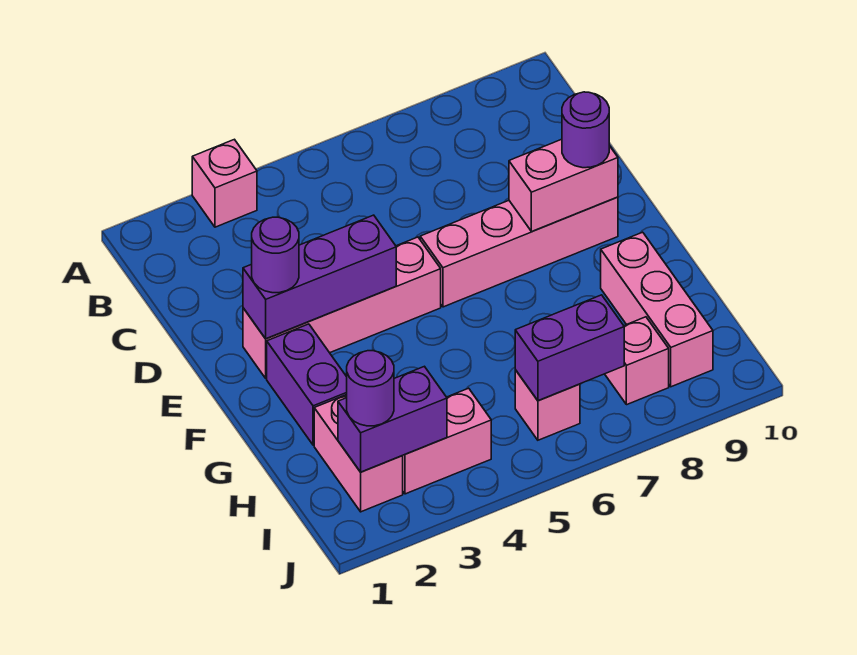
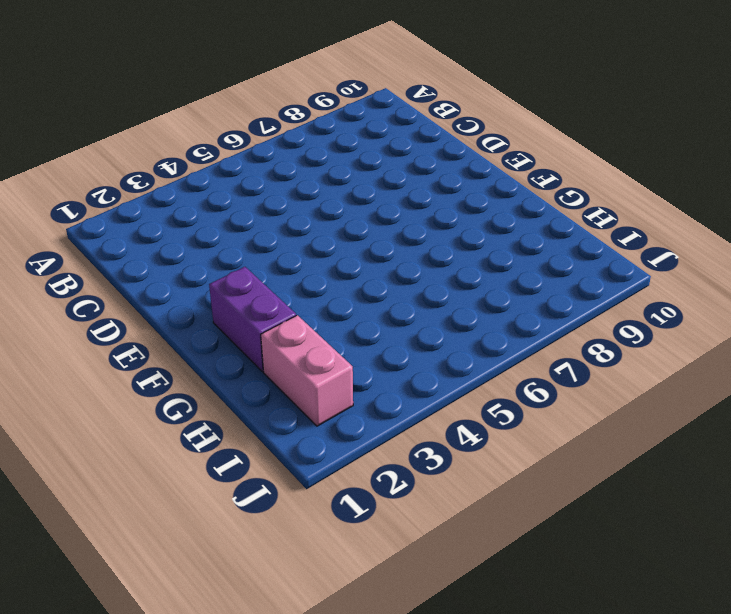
none -> pink brick A3 level 1
none -> pink brick E2:E5 level 1
none -> pink brick E6:E9 level 1

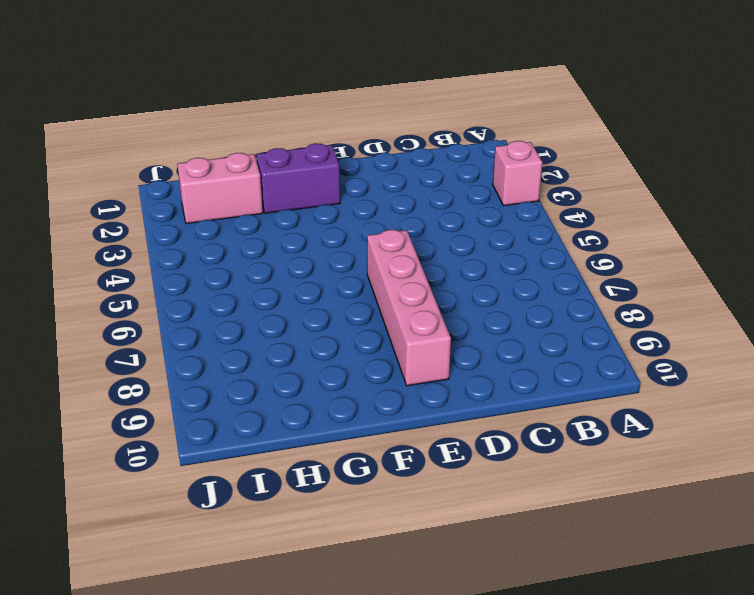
none -> pink brick E2:E5 level 1
none -> pink brick G9:I9 level 1
none -> pink brick I3:I4 level 1

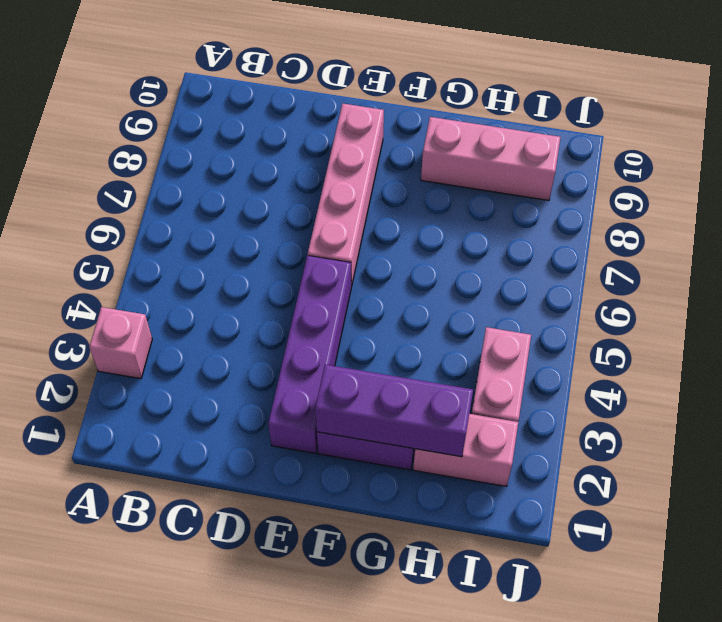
purple brick E2:E5 level 1 -> pink brick E2:E5 level 1
purple brick F2:H2 level 2 -> purple brick E2:E4 level 2
none -> pink brick I6 level 1
none -> pink brick I8 level 1
none -> pink brick E8:E9 level 2

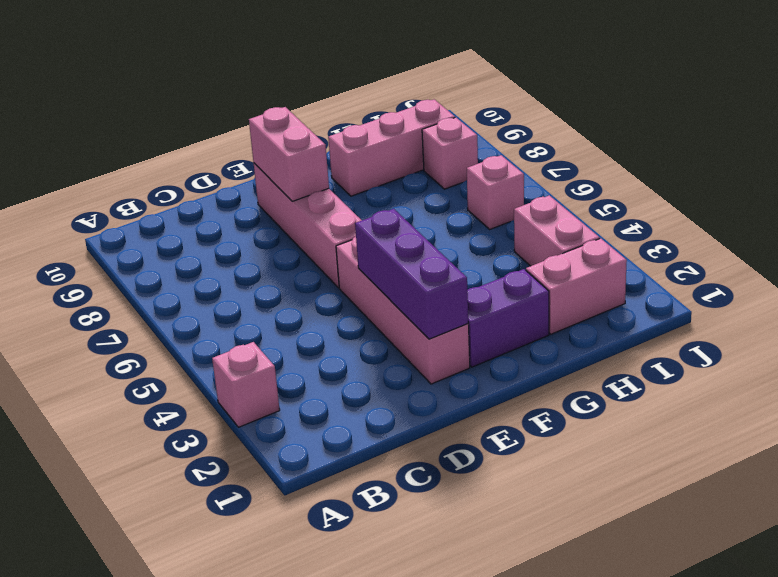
none -> purple brick I2:I3 level 2
none -> purple brick I6:I7 level 2
none -> purple round brick E2 level 3

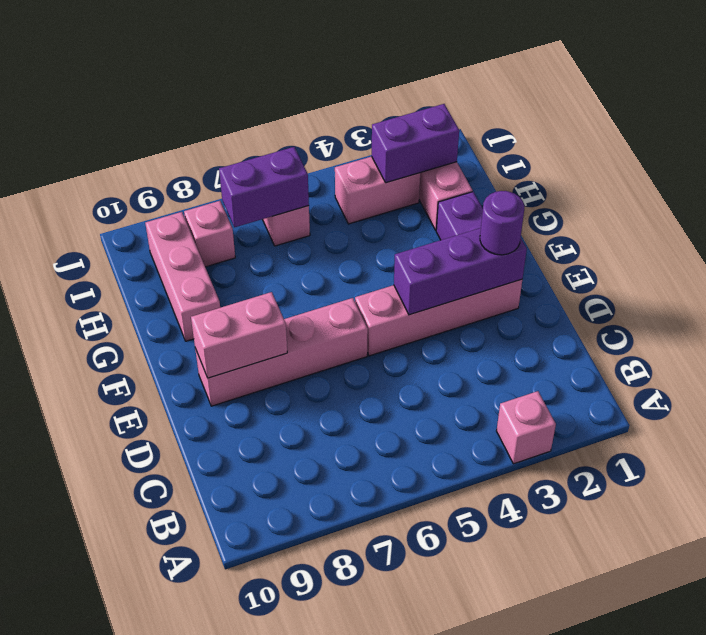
none -> purple round brick E9 level 3
none -> purple round brick I2 level 3

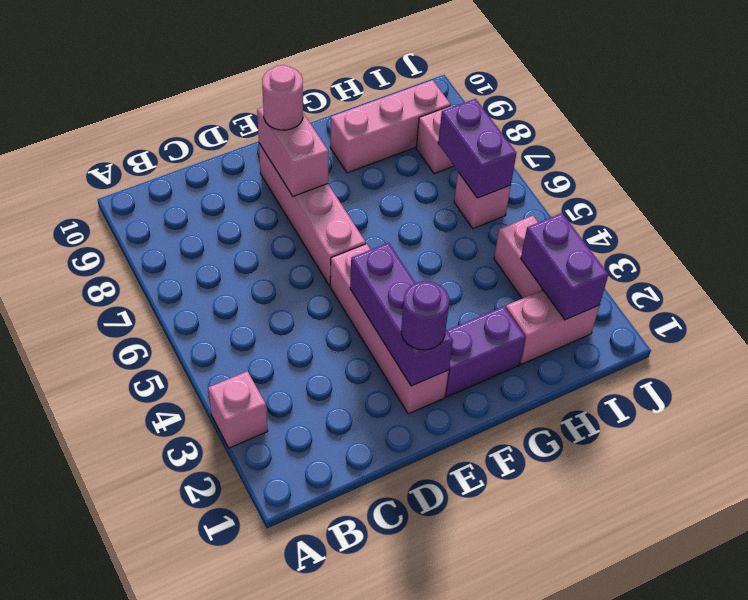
pink round brick E9 level 3 -> purple round brick E9 level 3
none -> purple round brick I2 level 3

